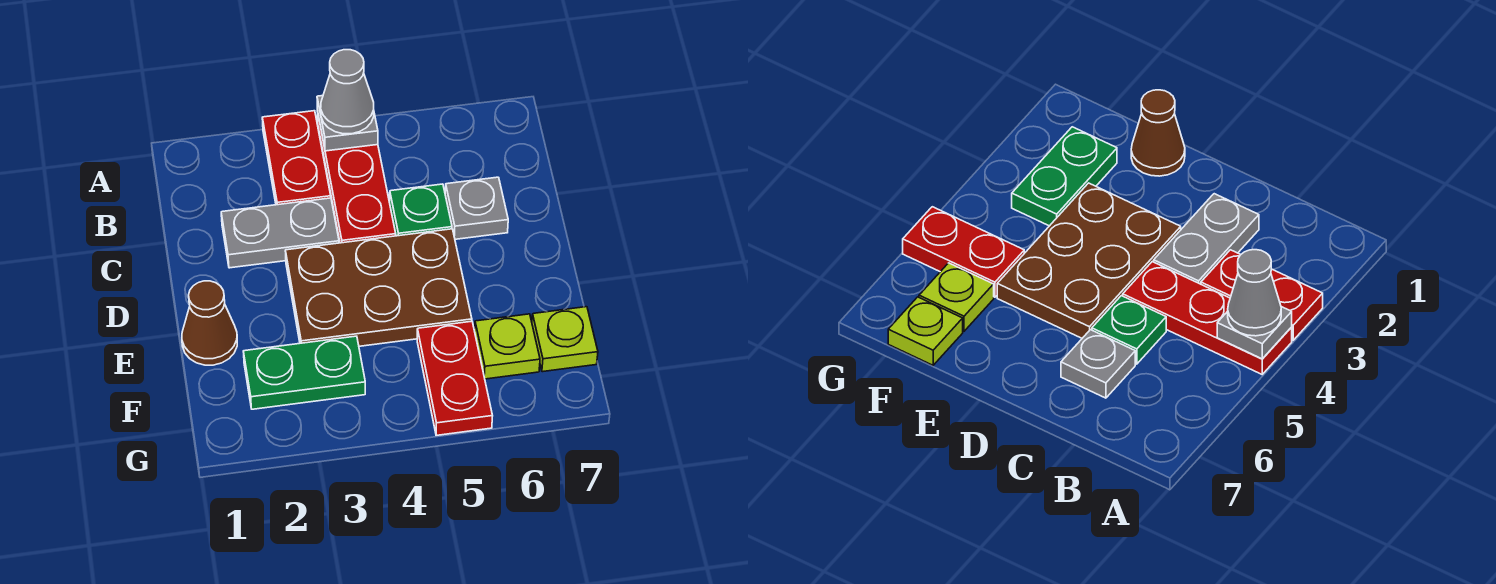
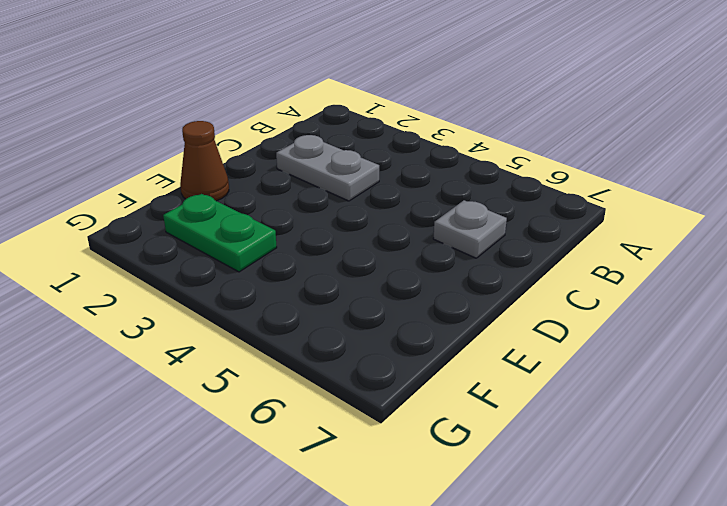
none -> red plate A3:B3 level 1
none -> red plate A4:C4 level 1
none -> green plate C5 level 1

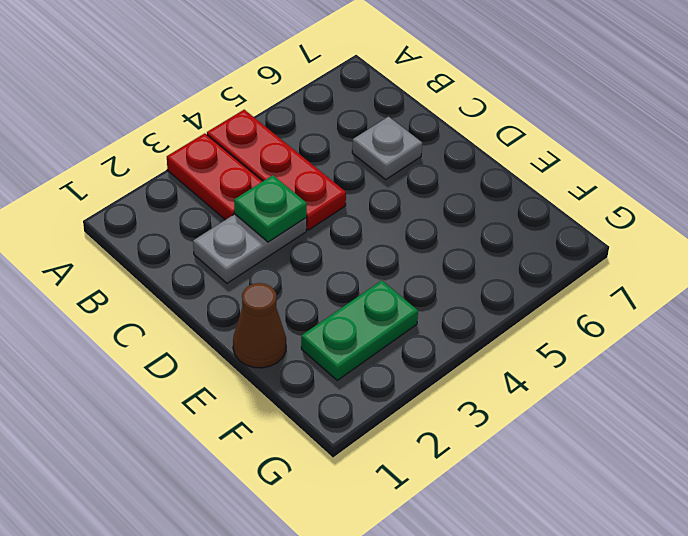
green plate C3 level 2 -> green plate C5 level 1
none -> brown plate D3:E5 level 1
none -> red plate F5:G5 level 1
none -> lime plate F6 level 1

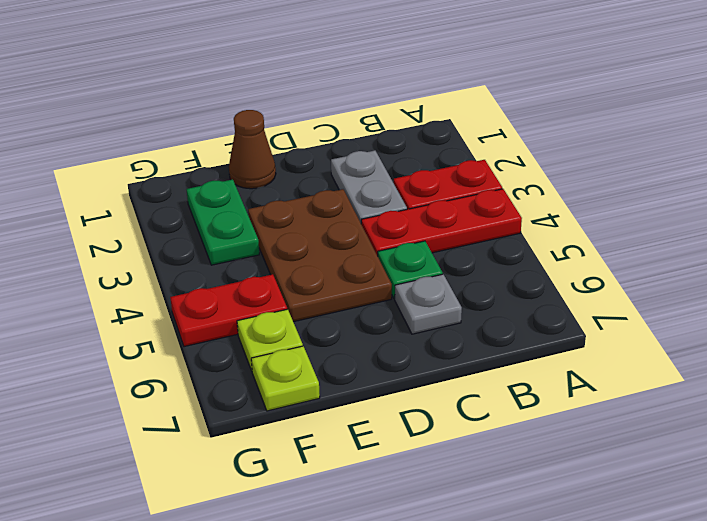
none -> grey plate A4 level 2
none -> grey cone A4 level 3

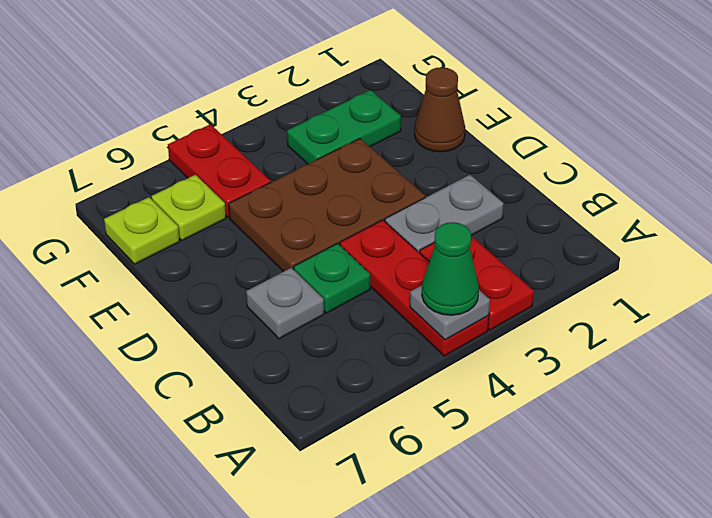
green cone A4 level 3 -> grey cone A4 level 3

